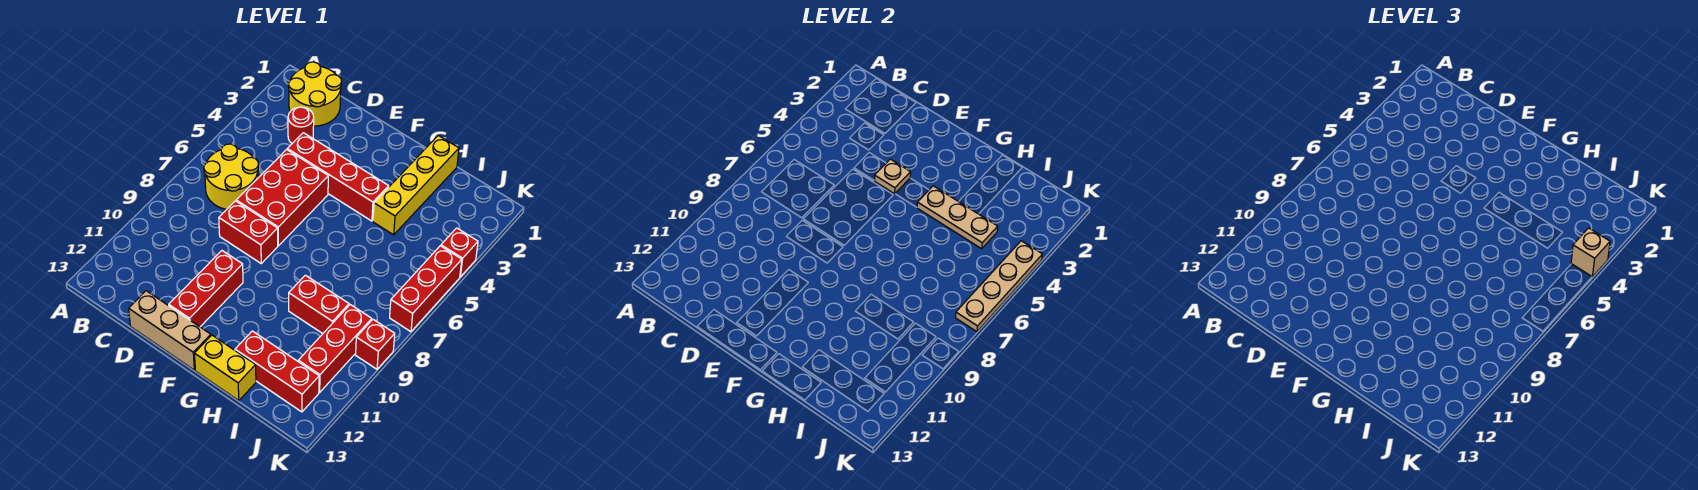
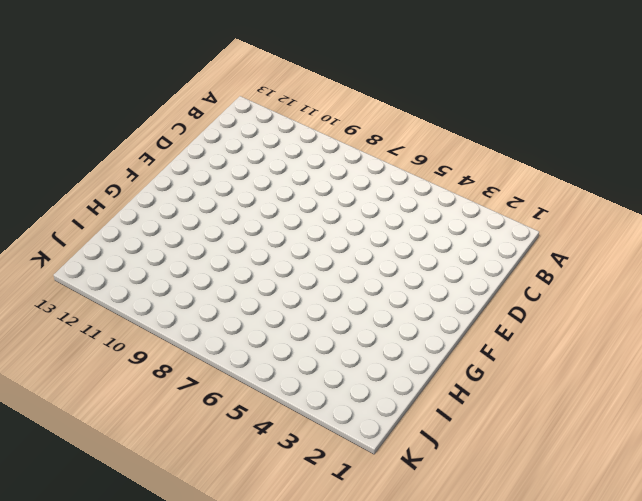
none -> yellow round brick B1:C2 level 1
none -> yellow round brick B6:C7 level 1
none -> red round brick C3 level 1

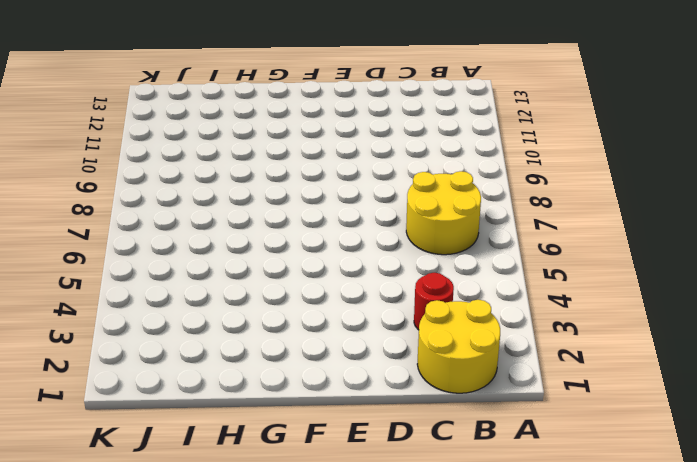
none -> red brick D4:G4 level 1
none -> red brick D5:E7 level 1
none -> red brick D8:E8 level 1

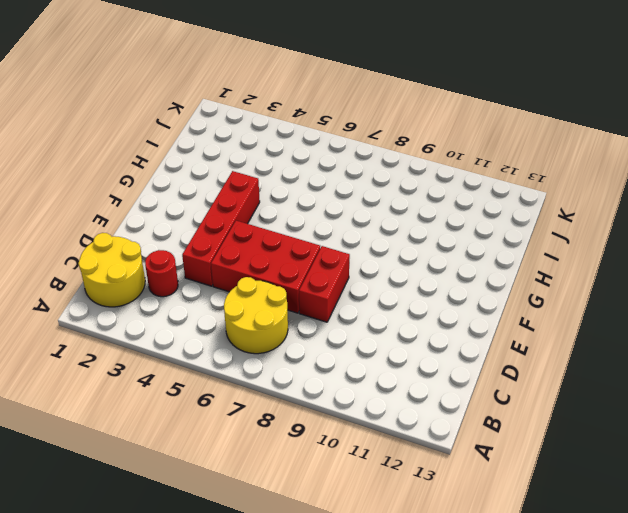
none -> tan brick D13:F13 level 1
none -> red brick E10:E12 level 1
none -> yellow brick G13:H13 level 1

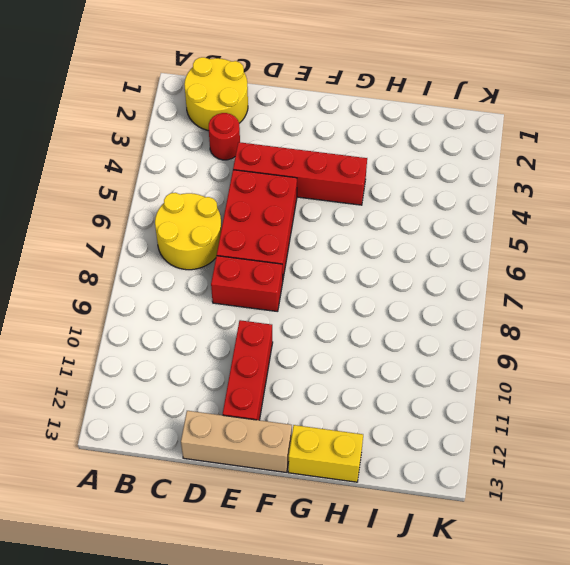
none -> yellow brick H1:H4 level 1
none -> red brick H9:I9 level 1
none -> red brick H12:J12 level 1

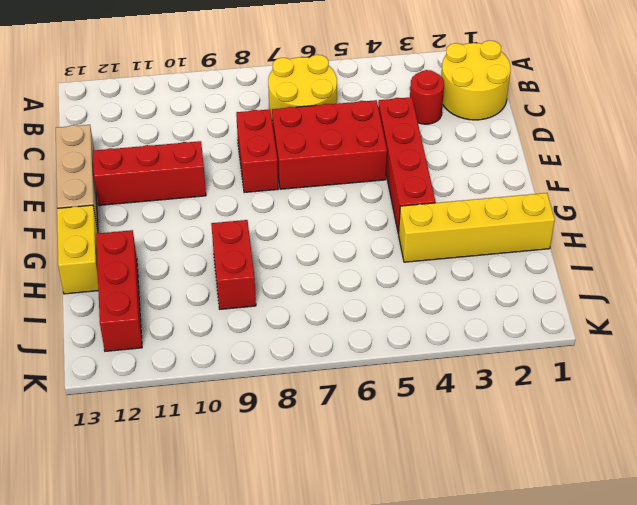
none -> red brick J9:J11 level 1
none -> red brick K4 level 1
none -> red brick K5:K7 level 1

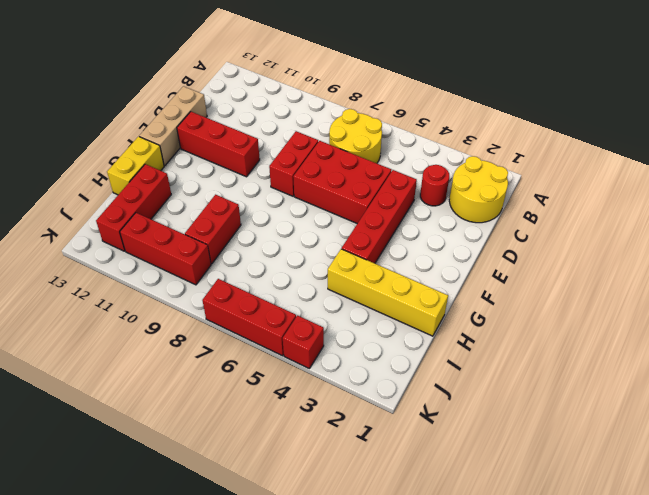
none -> red brick K9 level 1
none -> tan plate E4 level 2
none -> tan plate G4:I4 level 2

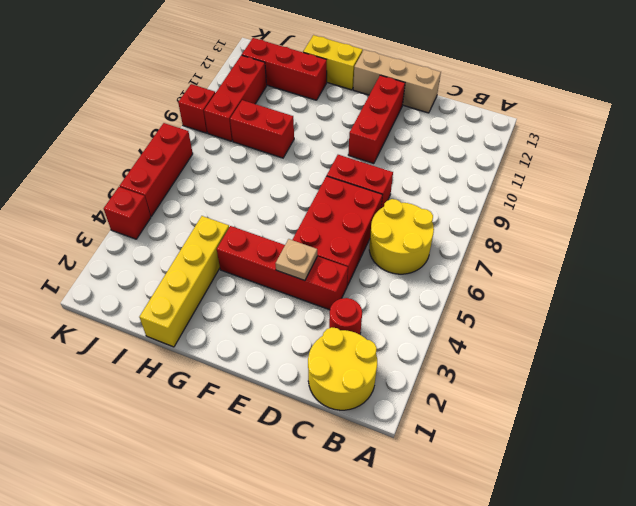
none -> tan plate G4:I4 level 2
none -> tan plate K4:K7 level 2
none -> tan brick K4 level 3

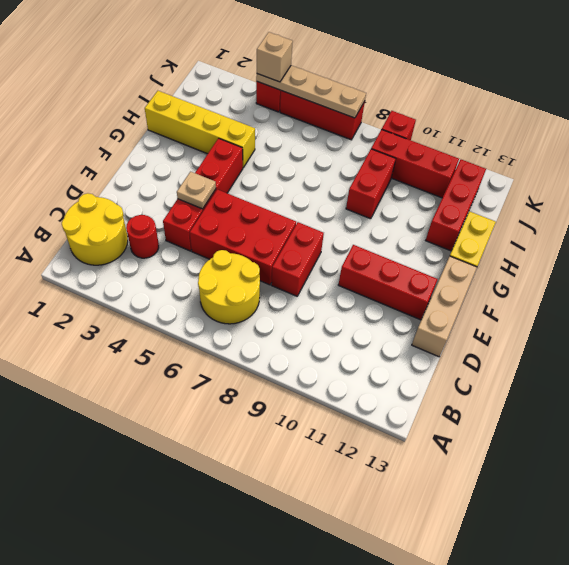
none -> tan plate G4:I4 level 2

